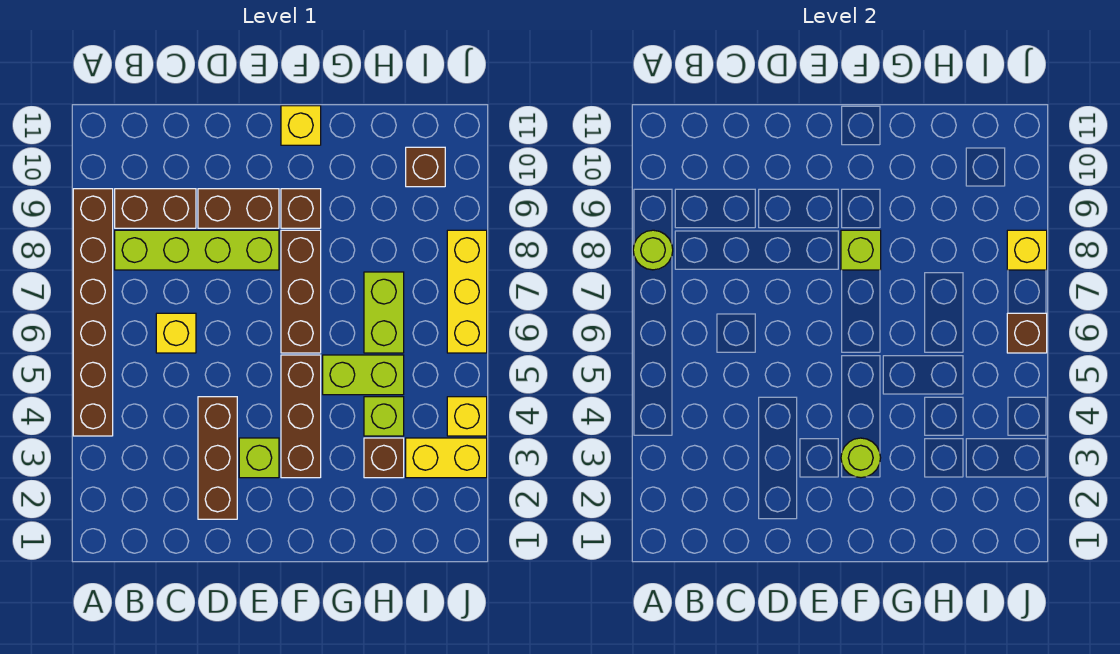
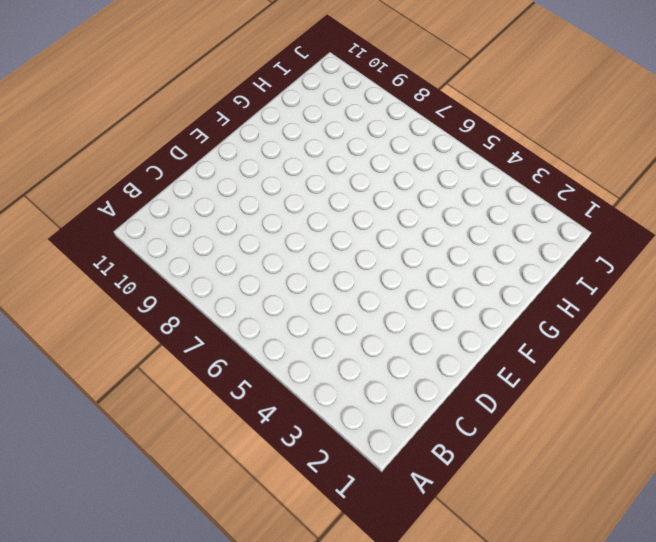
none -> brown brick A4:A9 level 1
none -> lime brick B8:E8 level 1
none -> brown brick B9:C9 level 1

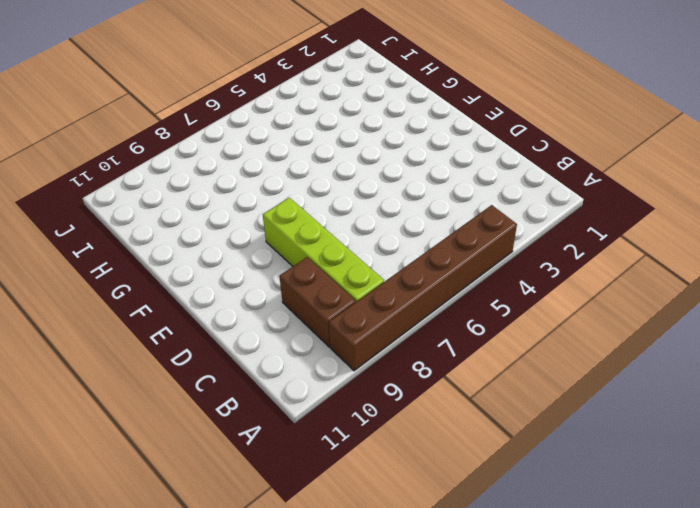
none -> yellow brick C6 level 1
none -> brown brick D2:D4 level 1
none -> brown brick D9:E9 level 1

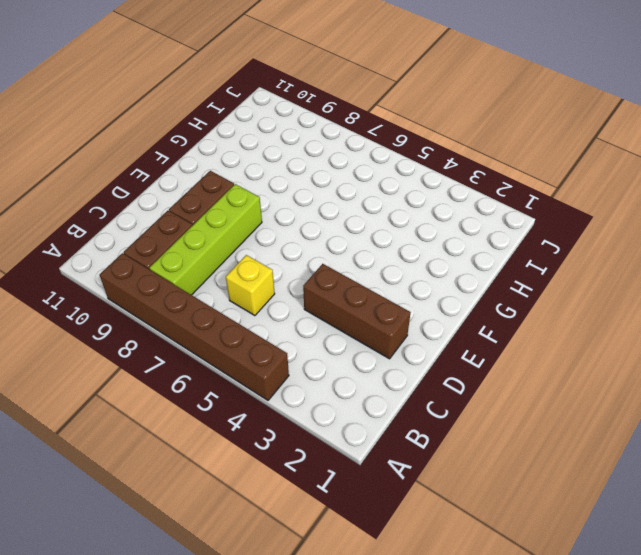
none -> lime brick E3 level 1
none -> brown brick F3:F5 level 1
none -> brown brick F6:F8 level 1

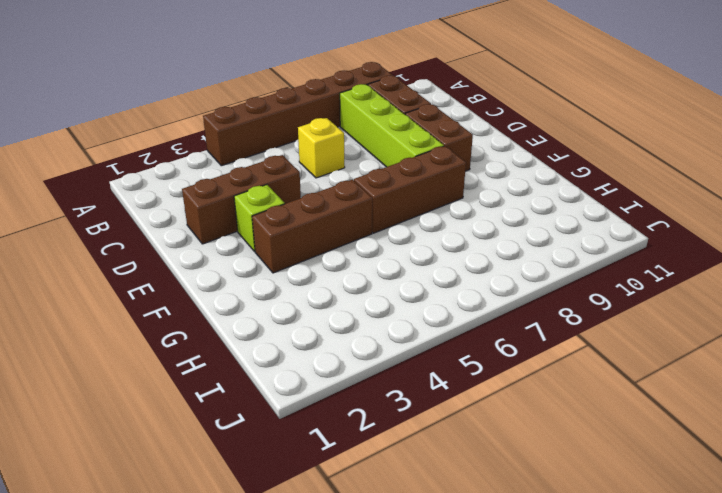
none -> brown brick F9 level 1
none -> yellow brick F11 level 1
none -> lime brick G5:H5 level 1

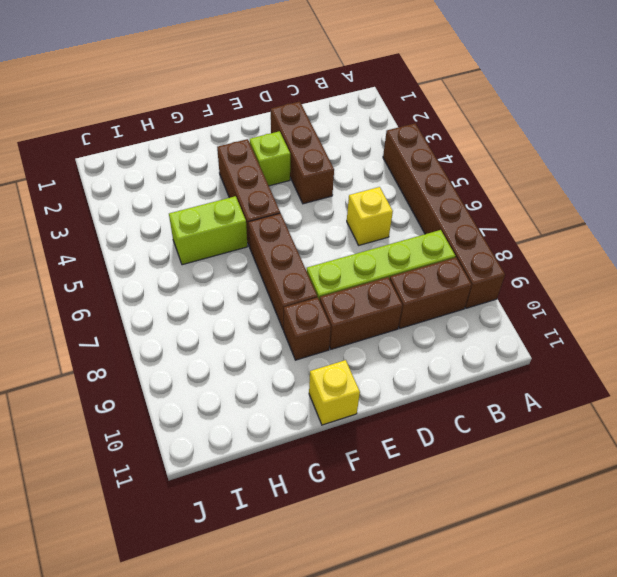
none -> brown brick H3 level 1
none -> lime brick H4 level 1
none -> lime brick H6:H7 level 1

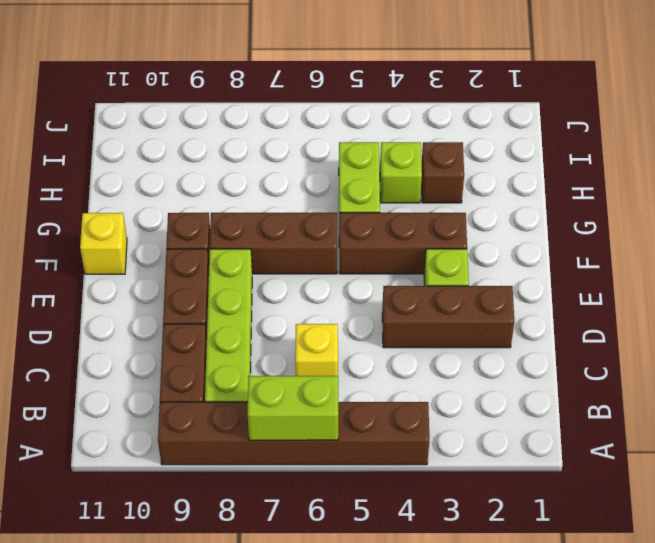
lime brick A6:A7 level 2 -> lime brick H6:H7 level 1
none -> yellow brick I3:J3 level 1
none -> brown brick I10 level 1
none -> yellow brick J4 level 1

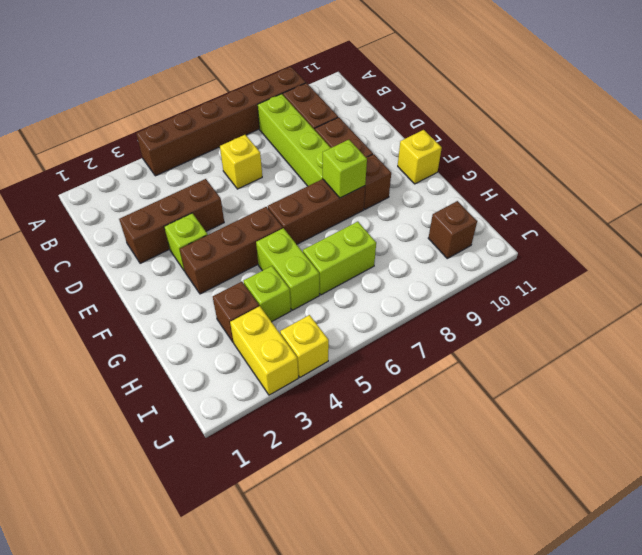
none -> yellow brick J6:J8 level 1
none -> lime round brick A8 level 2
none -> lime round brick F3 level 2

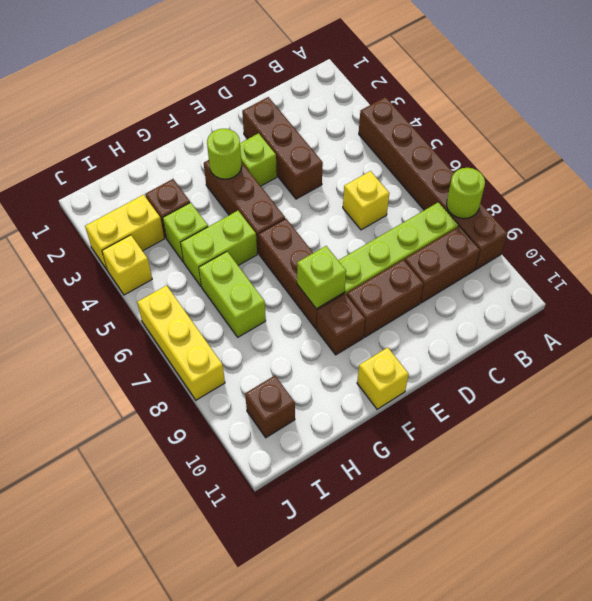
none -> brown brick J6 level 2
none -> yellow brick J8 level 2

